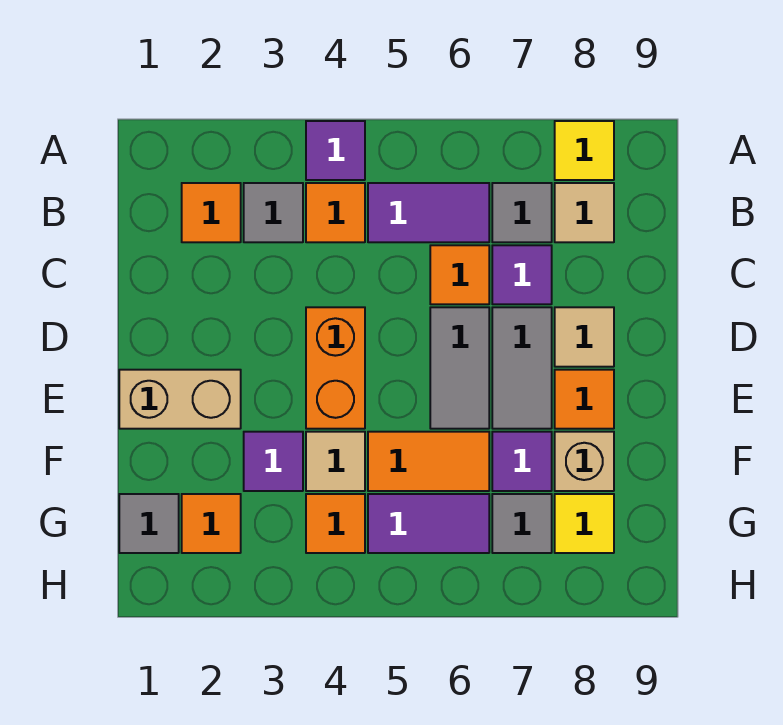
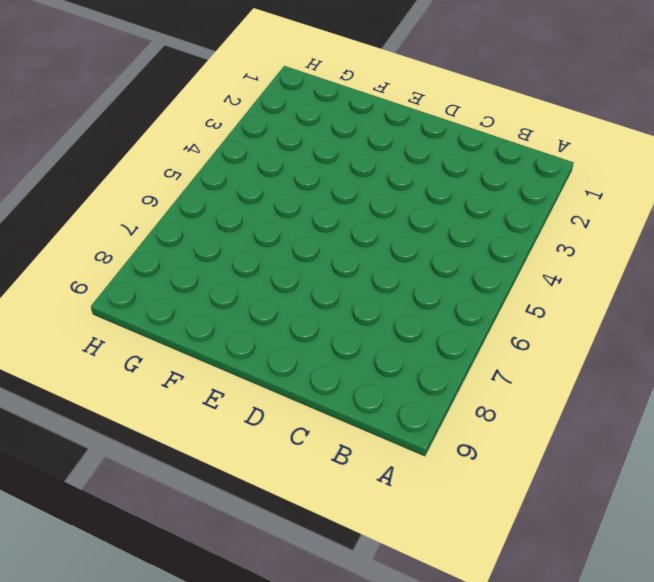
none -> purple tile A4 level 1
none -> yellow tile A8 level 1
none -> orange tile B2 level 1

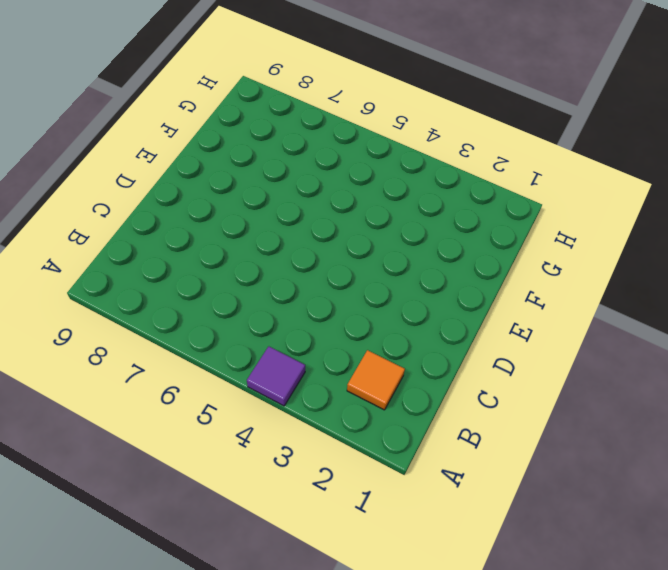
none -> yellow tile A8 level 1
none -> grey tile B3 level 1
none -> orange tile B4 level 1

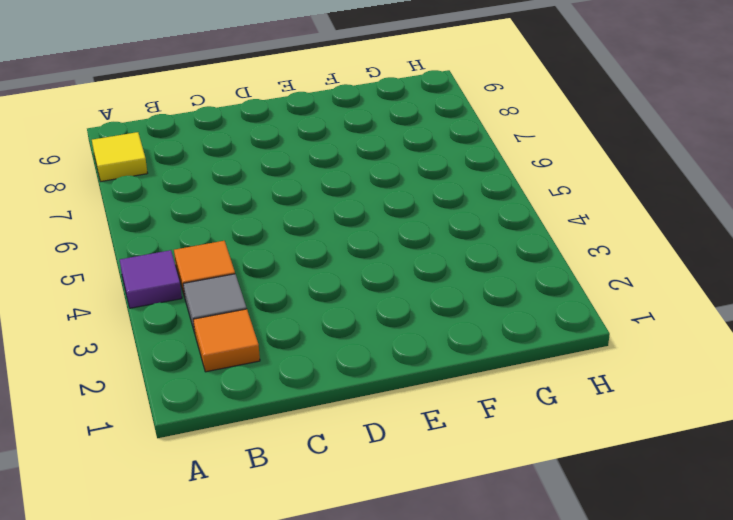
none -> purple tile B5:B6 level 1
none -> grey tile B7 level 1
none -> tan tile B8 level 1

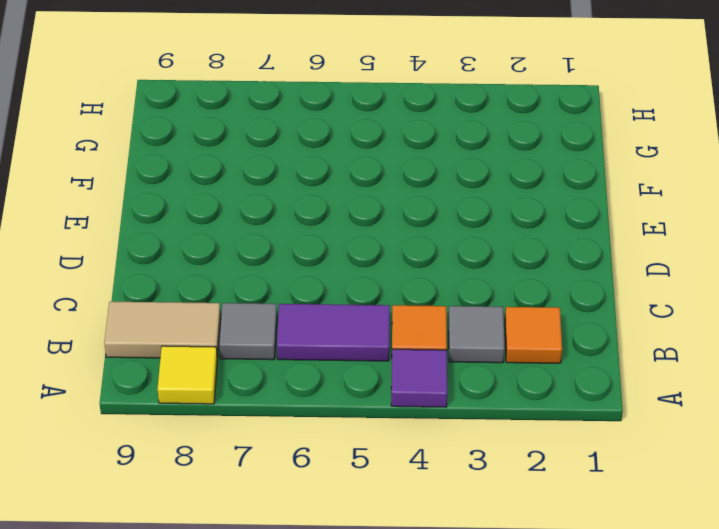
tan tile B8:B9 level 1 -> tan tile B8 level 1
none -> orange tile C6 level 1
none -> purple tile C7 level 1
none -> orange brick D4:E4 level 1

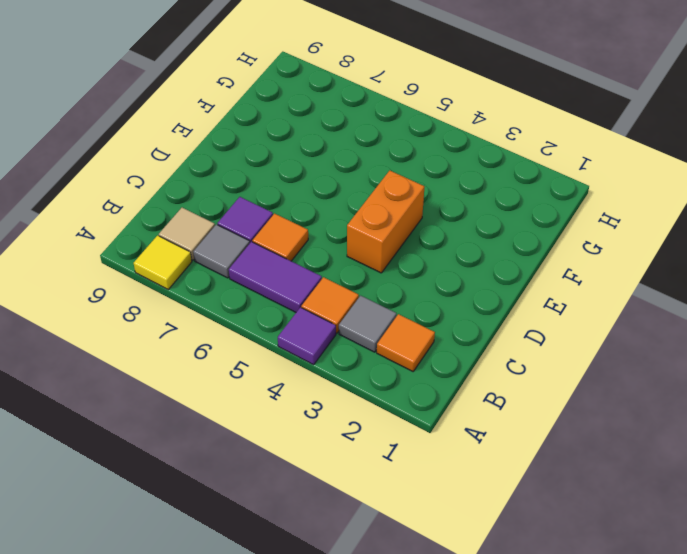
none -> grey tile D6:E6 level 1
none -> grey tile D7:E7 level 1
none -> tan tile D8 level 1

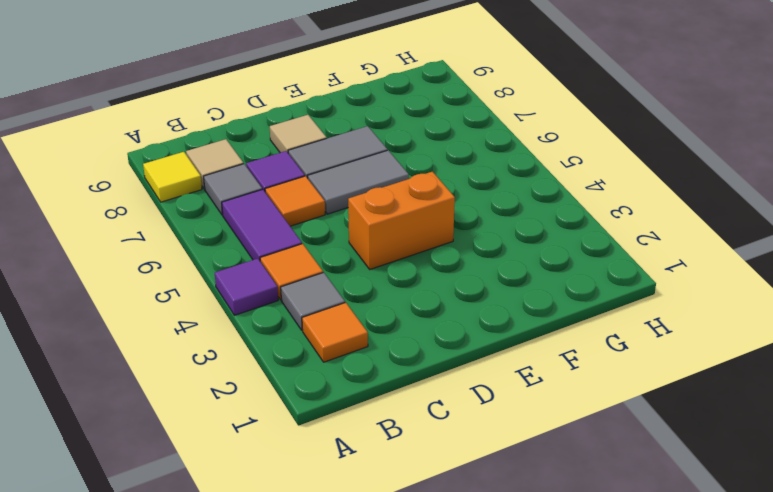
none -> tan brick E1:E2 level 1
none -> orange tile E8 level 1
none -> purple tile F3 level 1

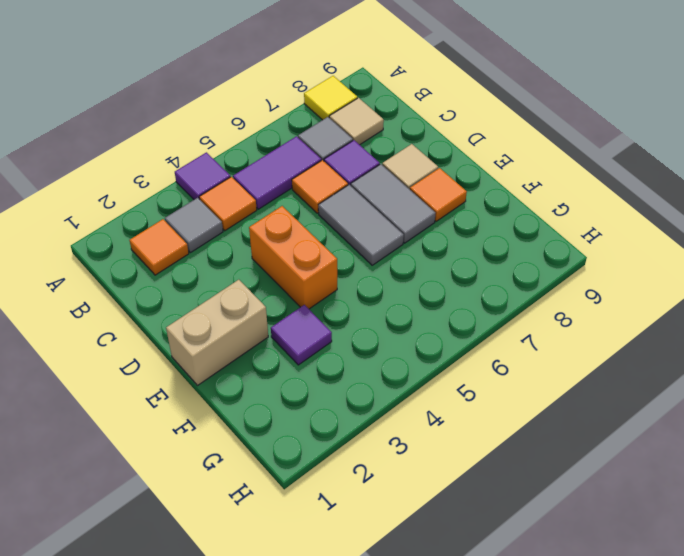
none -> tan tile F4 level 1
none -> orange tile F5:F6 level 1
none -> purple tile F7 level 1

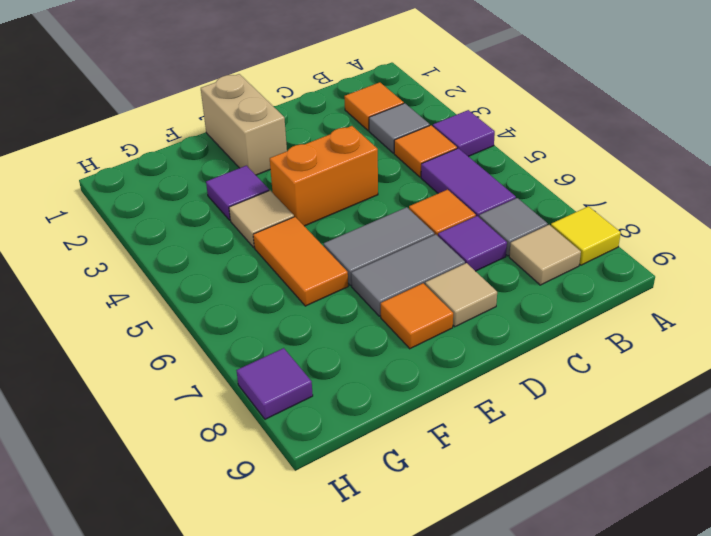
purple tile H8 level 1 -> purple tile F7 level 1
none -> tan brick F8 level 1
none -> grey tile G1 level 1
none -> orange tile G2 level 1

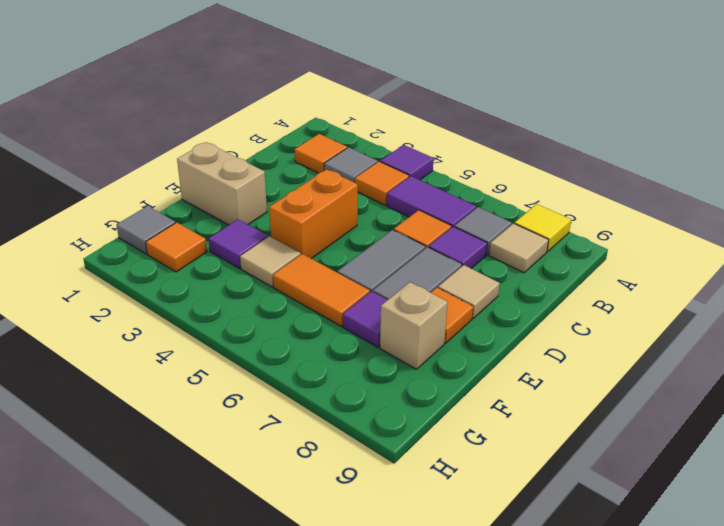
none -> orange tile G4 level 1
none -> purple tile G5:G6 level 1
none -> grey tile G7 level 1

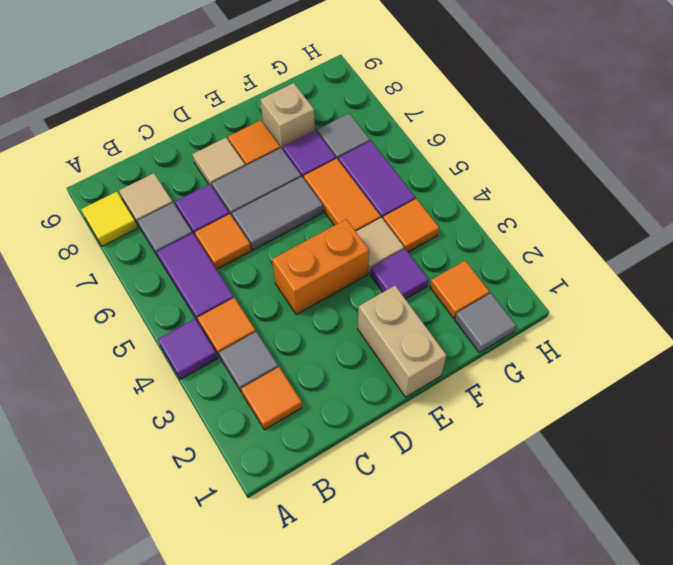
none -> yellow tile G8 level 1

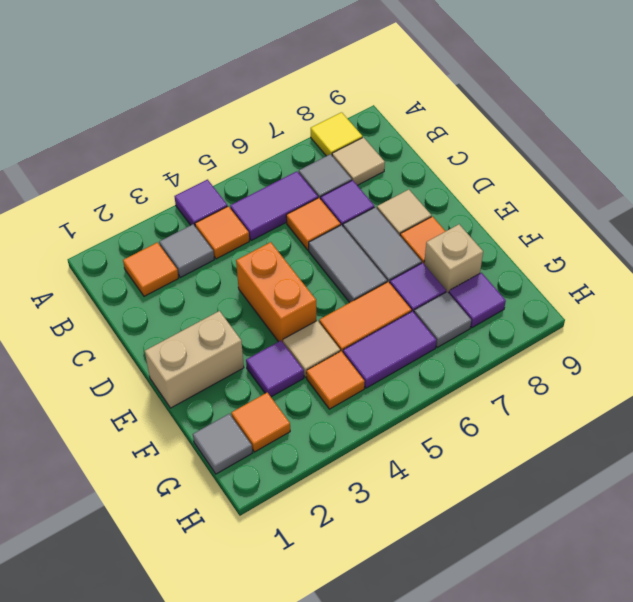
purple tile G8 level 1 -> yellow tile G8 level 1

